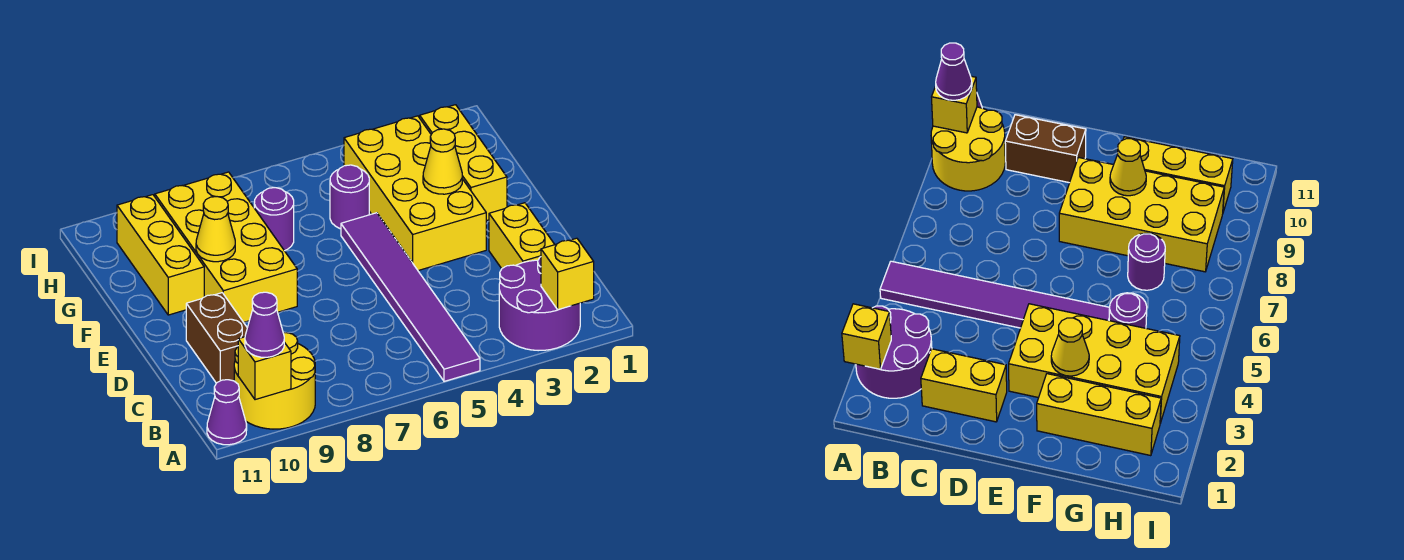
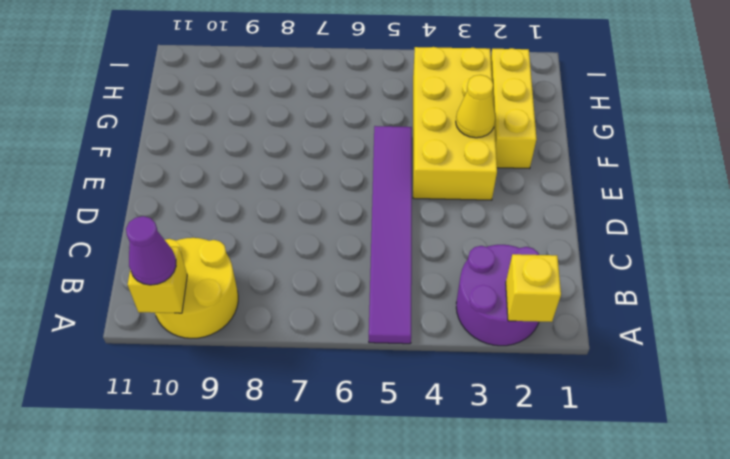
none -> purple cone A11 level 1
none -> yellow brick C2:D2 level 1
none -> brown brick C10:D10 level 1

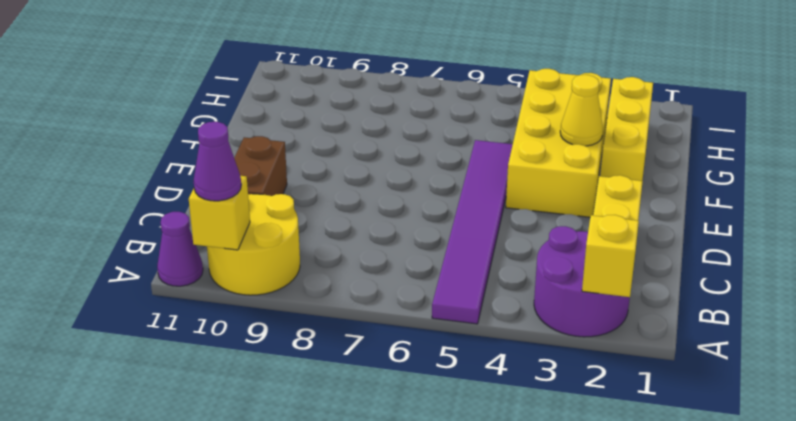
none -> yellow brick E8:H9 level 1
none -> yellow brick F10:H10 level 1
none -> purple round brick G5 level 1

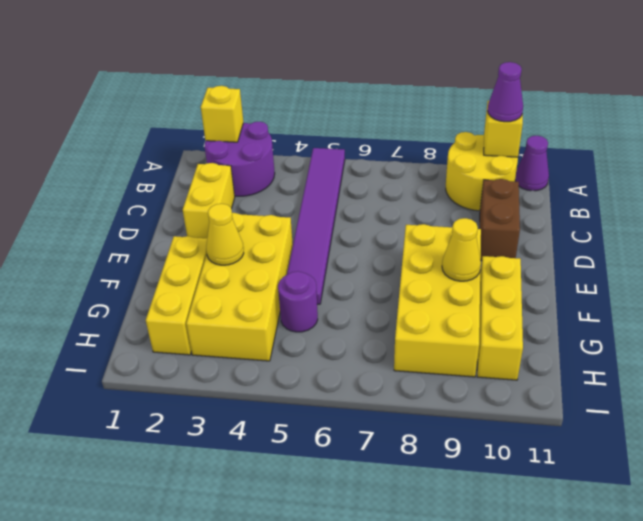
none -> purple round brick G7 level 1

